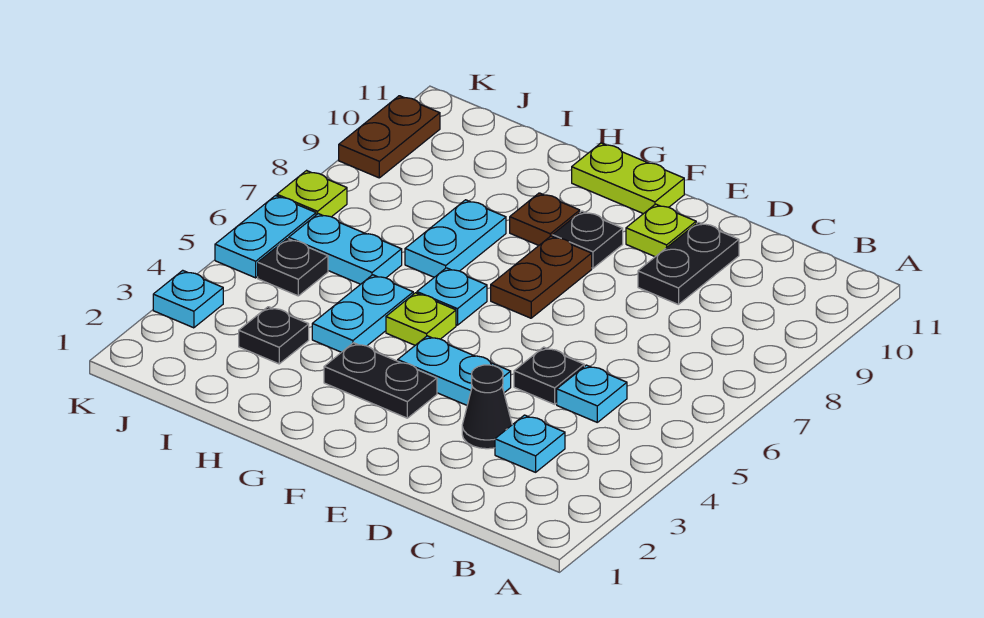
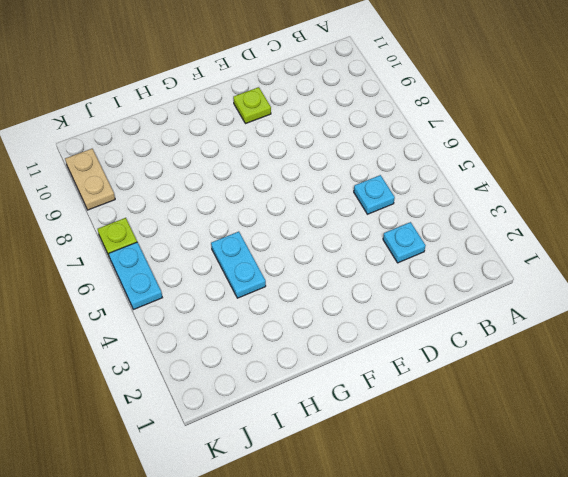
tan plate K9:K10 level 1 -> brown plate K9:K10 level 1
none -> black cone D3 level 1
none -> black plate D5 level 1
none -> black plate D9:D10 level 1

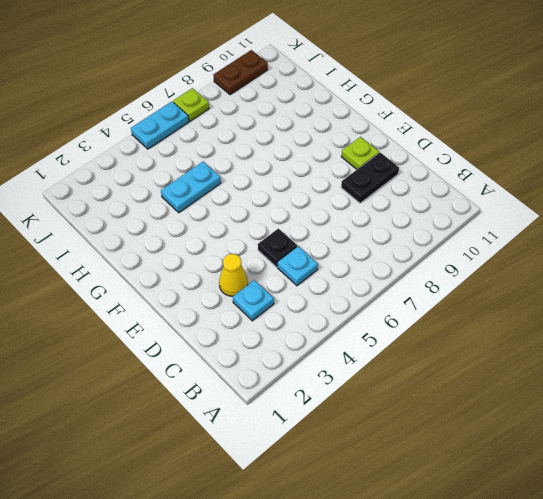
yellow cone D3 level 1 -> black cone D3 level 1
none -> cyan plate E4:F4 level 1
none -> black plate F3:G3 level 1
none -> brown plate F7:F8 level 1

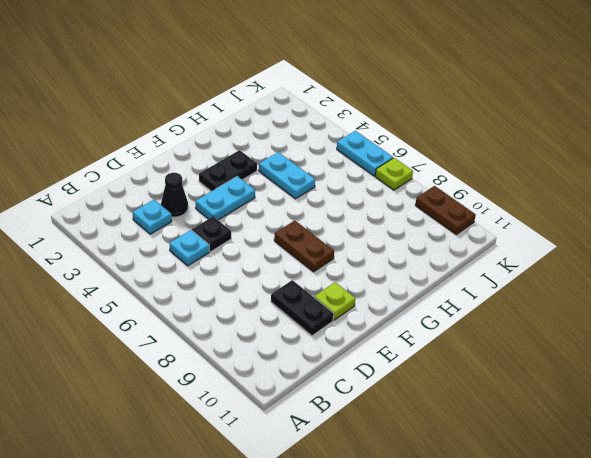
none -> black plate F9 level 1
none -> lime plate F11:G11 level 1
none -> lime plate G5 level 1

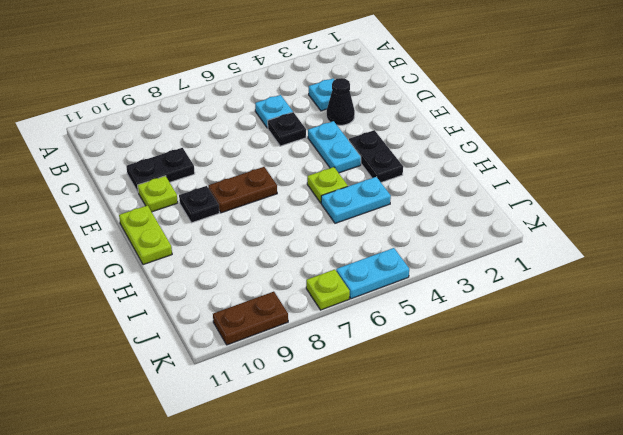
none -> cyan plate G6 level 1
none -> brown plate G9 level 1
none -> cyan plate H7:H8 level 1

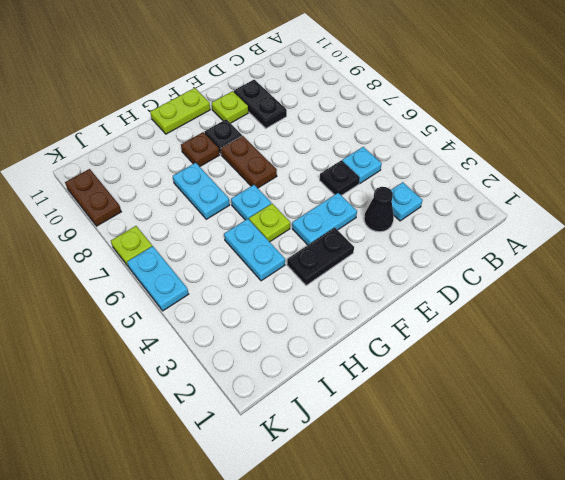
none -> black plate I3 level 1
none -> cyan plate I6:J6 level 1
none -> black plate J5 level 1

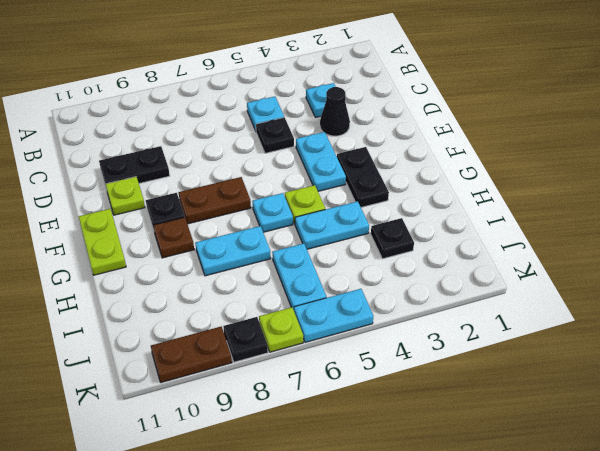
black plate K8 level 1 -> black plate J5 level 1
none -> cyan plate K3 level 1

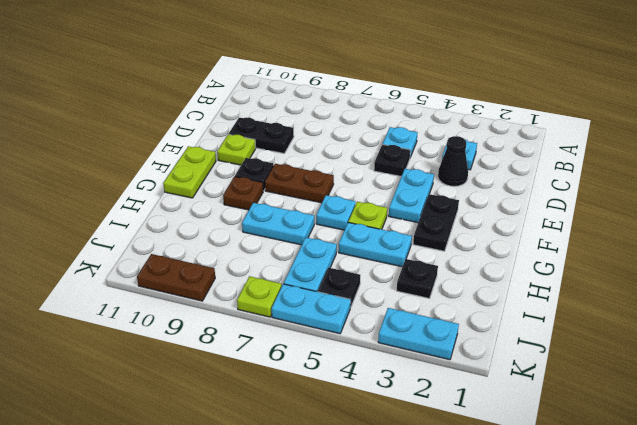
cyan plate K2:K3 level 1 -> cyan plate K3 level 1

